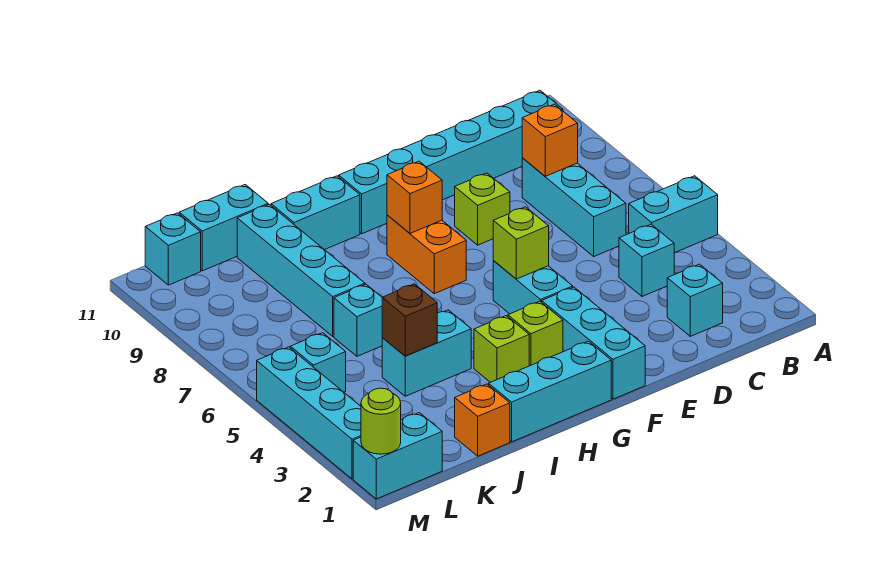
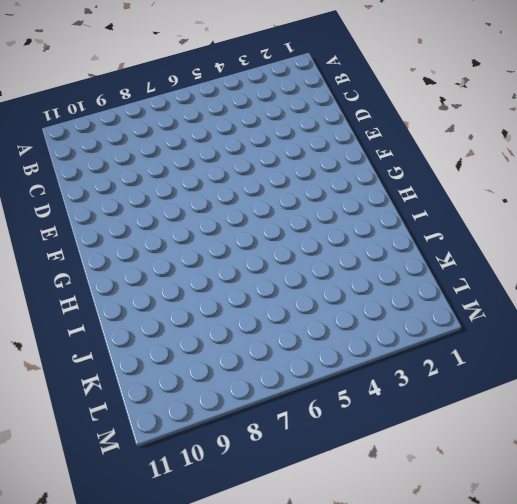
none -> cyan brick A5:B5 level 1
none -> cyan brick B10:G10 level 1
none -> cyan brick C2 level 1

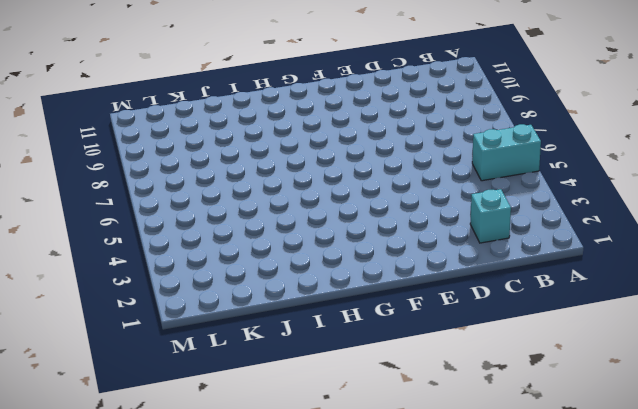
none -> cyan brick B10:G10 level 1
none -> cyan brick C4 level 1
none -> cyan brick C6:C8 level 1

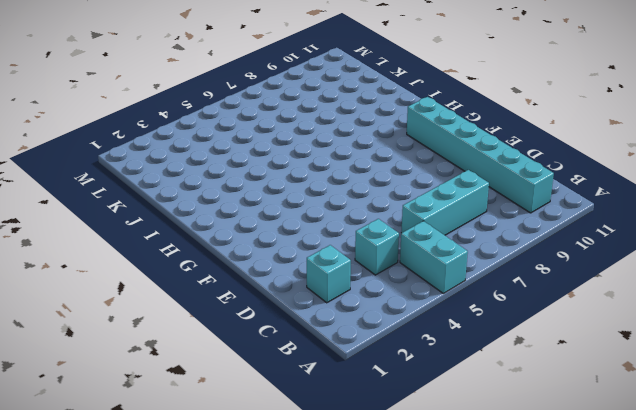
none -> lime brick E8 level 1
none -> cyan brick F1:F3 level 1
none -> cyan brick F4:F5 level 1

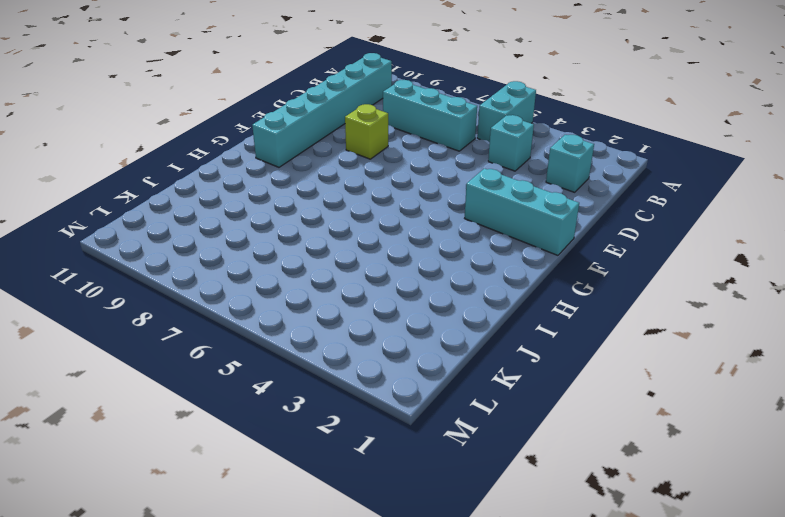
none -> cyan brick F4:F5 level 1
none -> cyan brick G1:I1 level 1
none -> lime brick G3 level 1

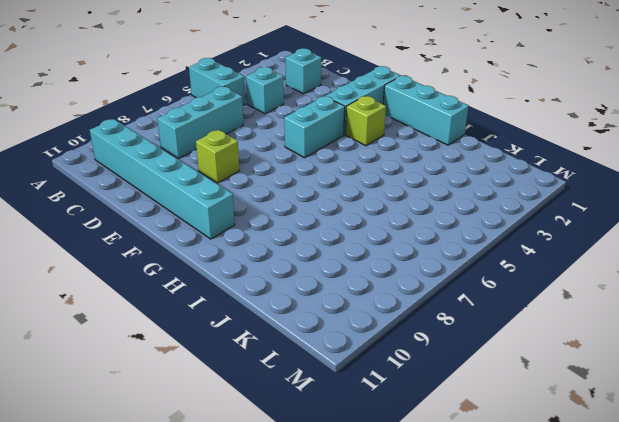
none -> orange brick G7:G8 level 1
none -> lime brick H3 level 1
none -> cyan brick H10:I10 level 1

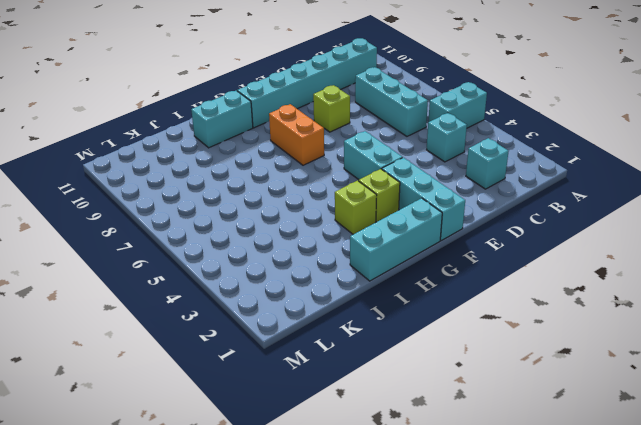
none -> cyan brick I4:J4 level 1
none -> orange brick J1 level 1
none -> cyan brick J6 level 1

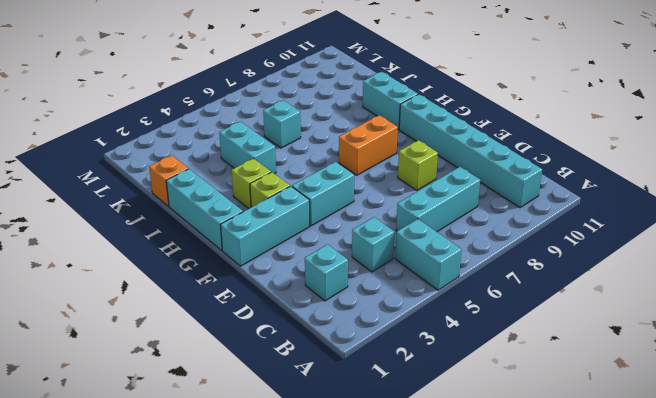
none -> cyan brick J7:J10 level 1
none -> cyan brick J11:K11 level 1
none -> cyan brick L1:M1 level 1

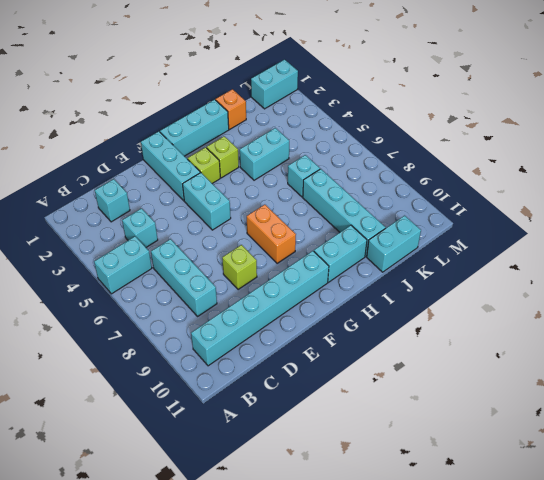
none -> cyan brick L5 level 1
none -> cyan brick L11 level 1
none -> cyan brick M2:M5 level 1

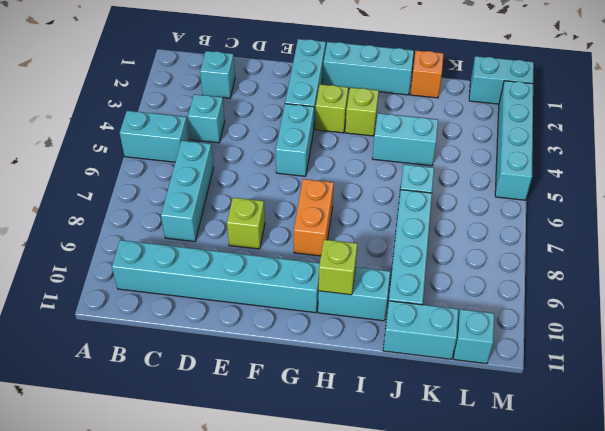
lime brick H10 level 2 -> lime brick F5 level 2
none -> cyan brick L5 level 1
none -> orange brick C8 level 2
none -> orange brick G8 level 2

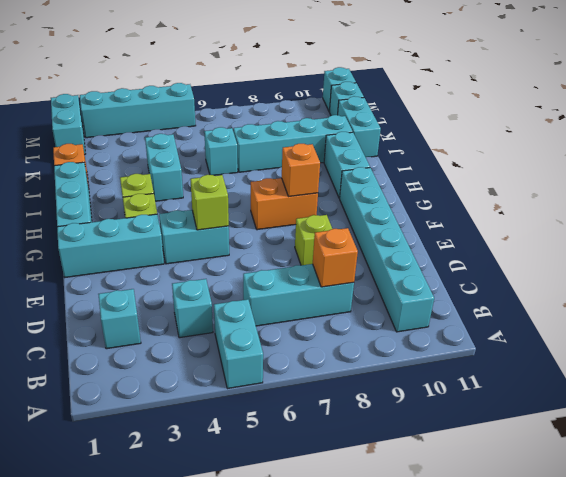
cyan brick M11 level 1 -> cyan brick L5 level 1
none -> brown brick J4 level 2
none -> lime round brick M1 level 2

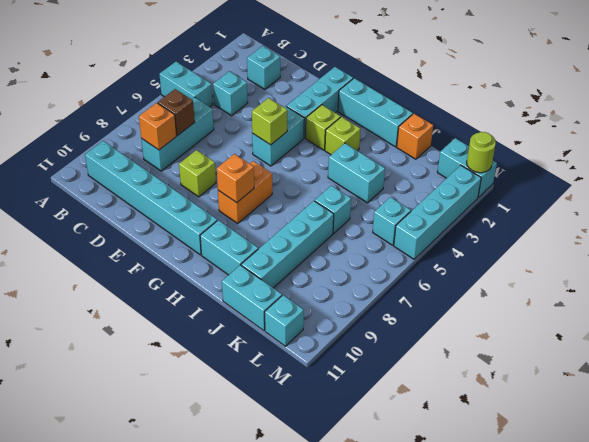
brown brick C7 level 2 -> brown brick J4 level 2

